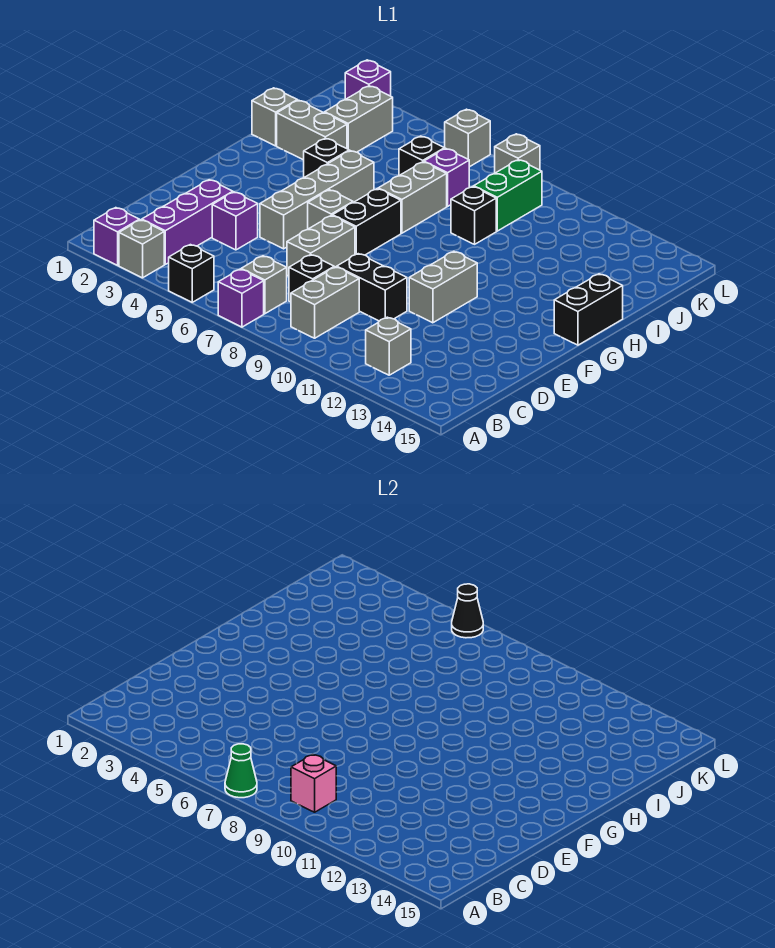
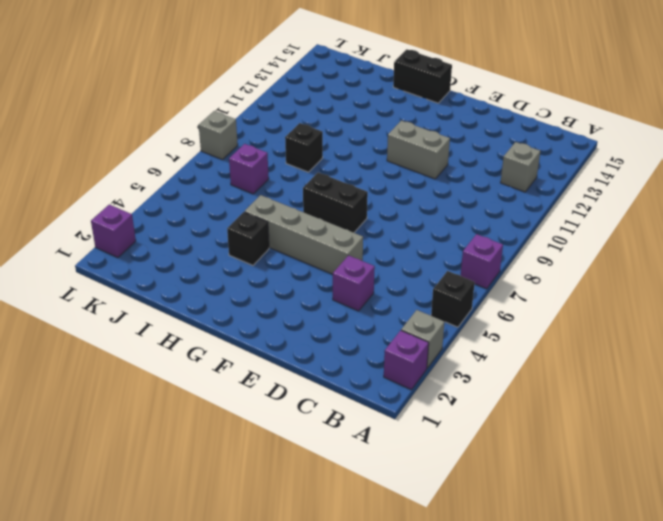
none -> purple brick B3:D3 level 1
none -> grey brick B7 level 1
none -> grey brick B9:C9 level 1
none -> black brick C8 level 1

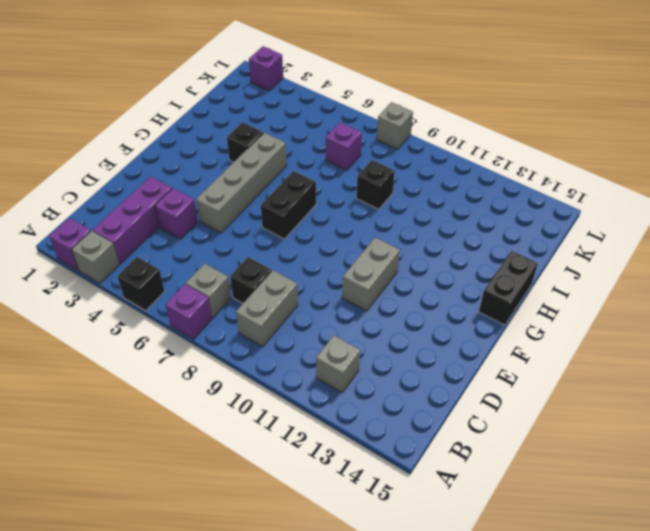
none -> grey brick D7:E7 level 1
none -> black brick D9:D10 level 1
none -> grey brick F6 level 1
none -> grey brick H7:I7 level 1

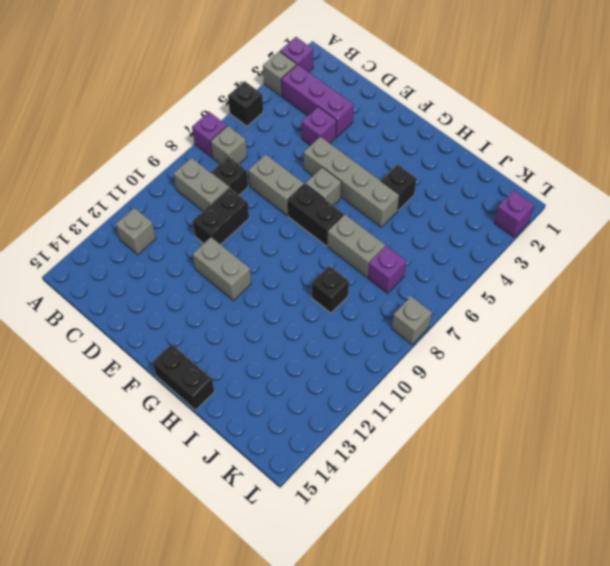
none -> grey brick I1 level 1
none -> grey brick I2:I3 level 1
none -> grey brick J3:K3 level 1
none -> black brick J6 level 1

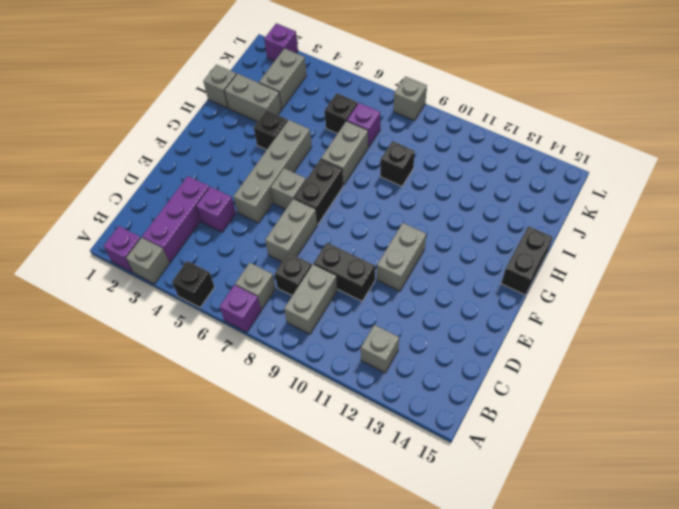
none -> green brick J9:K9 level 1
none -> grey brick L6 level 1
none -> green cone A7 level 2
none -> pink brick B9 level 2

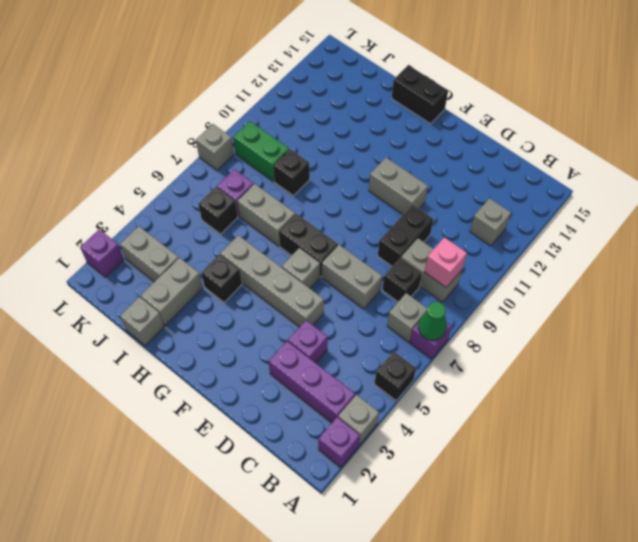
none -> grey brick L6 level 1
none -> black cone L6 level 2

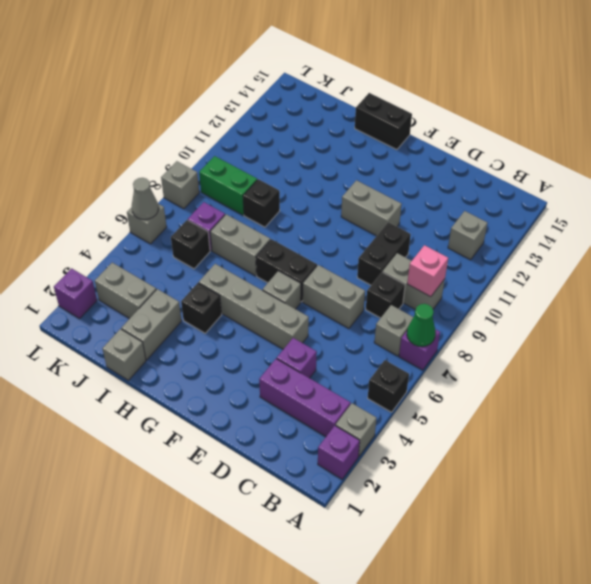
grey cone L6 level 2 -> black cone L6 level 2

